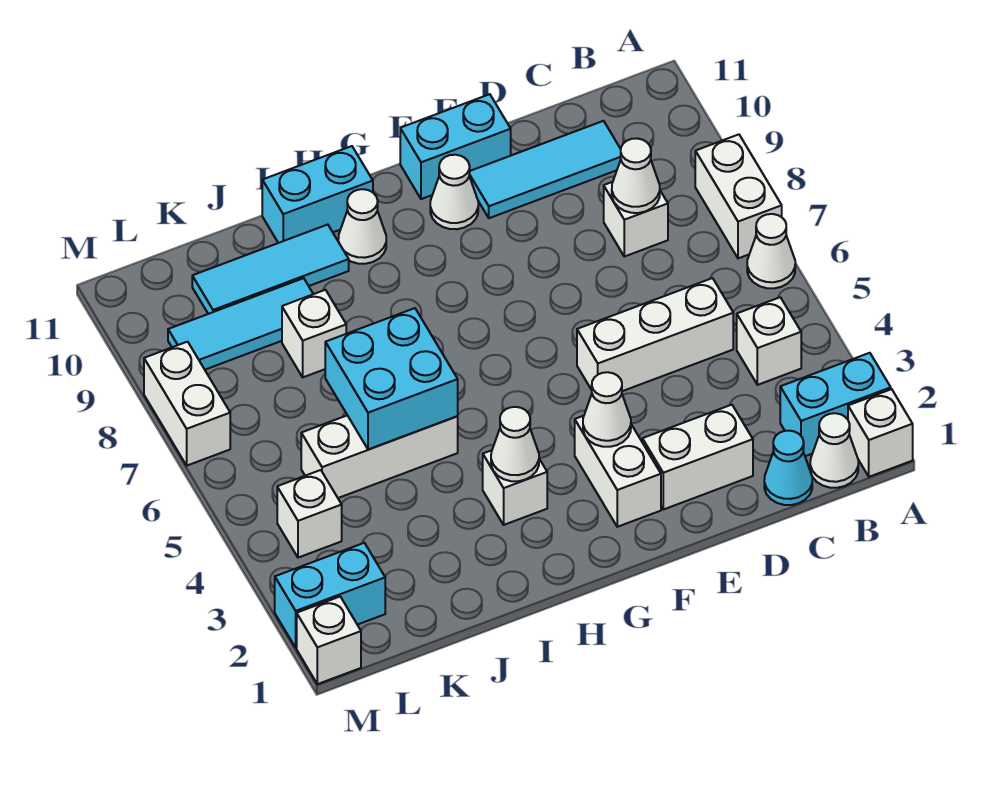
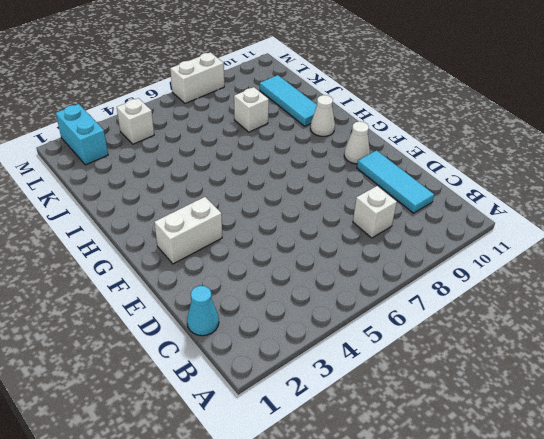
none -> white brick A1 level 1
none -> cyan brick A2:B2 level 1
none -> white cone A6 level 1

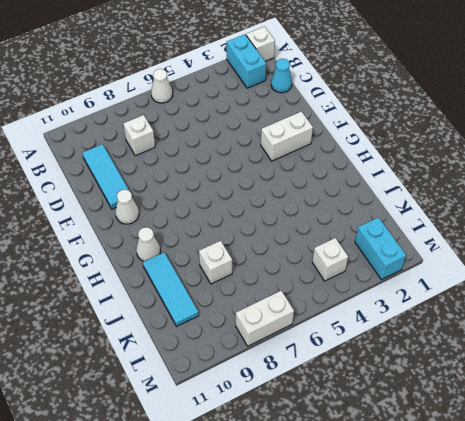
none -> white brick A7:A8 level 1
none -> white cone B1 level 1
none -> white brick B4 level 1

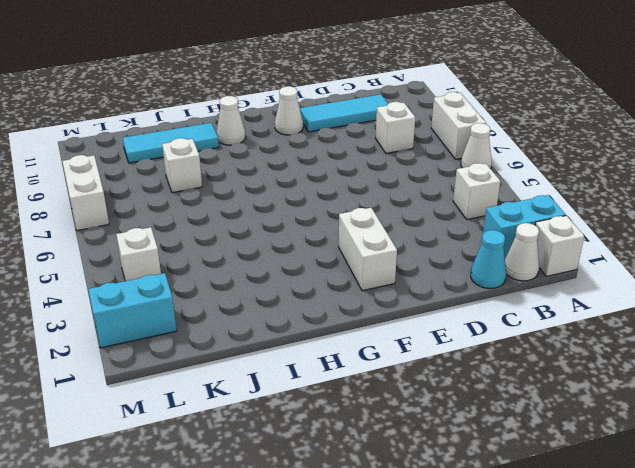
none -> white brick C5:E5 level 1
none -> white brick D2:E2 level 1
none -> cyan brick E11:F11 level 1

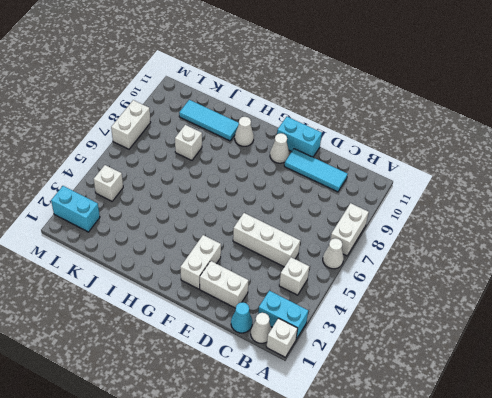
none -> white brick C8 level 1
none -> white brick H3 level 1
none -> cyan brick H11:I11 level 1

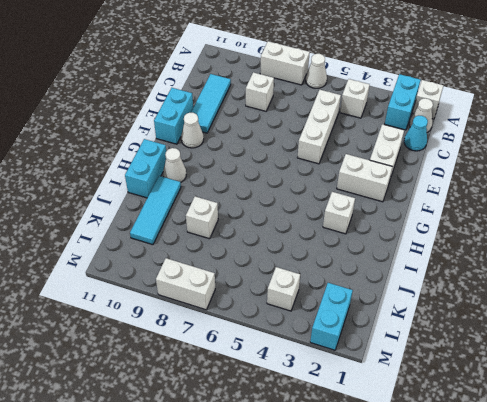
none -> white brick I5:K5 level 1
none -> cyan tile J9:L9 level 1
none -> white brick M1 level 1

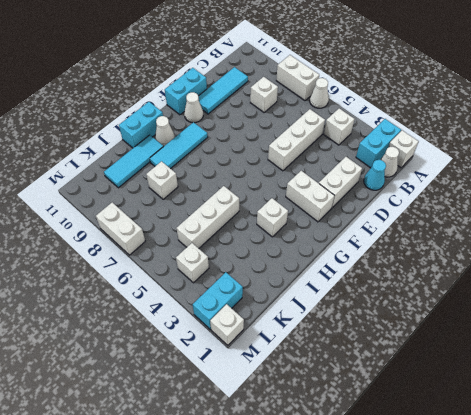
cyan tile G9:I9 level 1 -> cyan tile J9:L9 level 1
none -> white cone C8 level 2
none -> white cone F3 level 2
none -> white cone H3 level 2

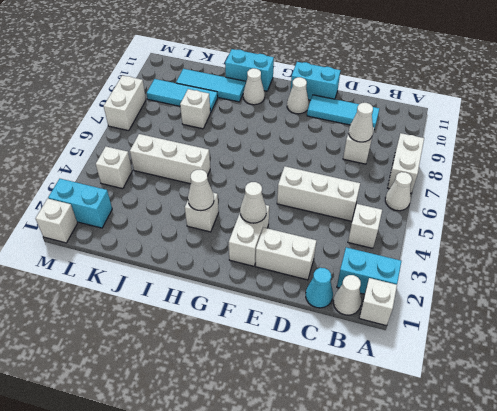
none -> cyan brick I5:J6 level 2

